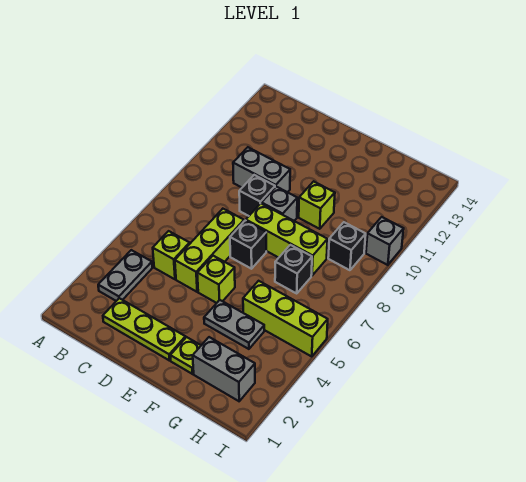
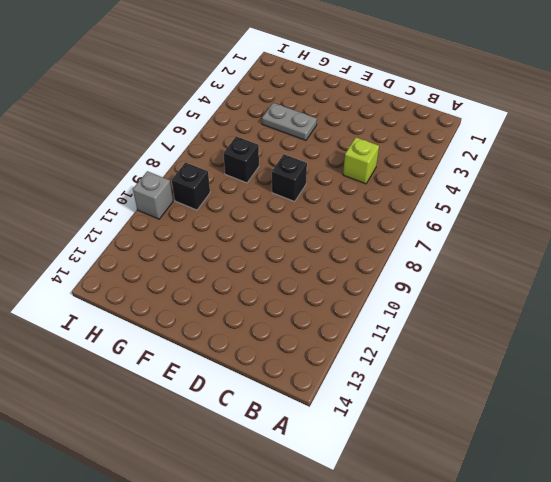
none -> grey plate B3:B4 level 1
none -> lime plate C2:E2 level 1
none -> grey brick C10:D10 level 1

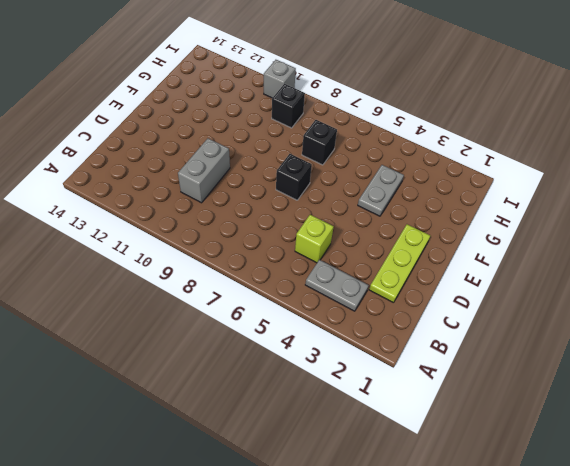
none -> lime brick D5:D7 level 1
none -> black brick D9 level 1
none -> lime brick E5 level 1

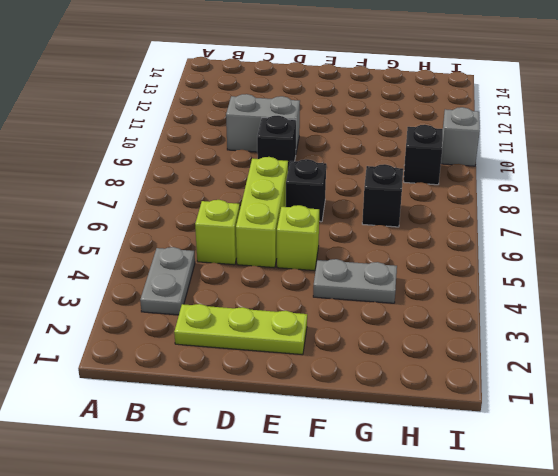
none -> lime brick E8:G8 level 1
none -> grey brick E9 level 1
none -> lime plate F2 level 1

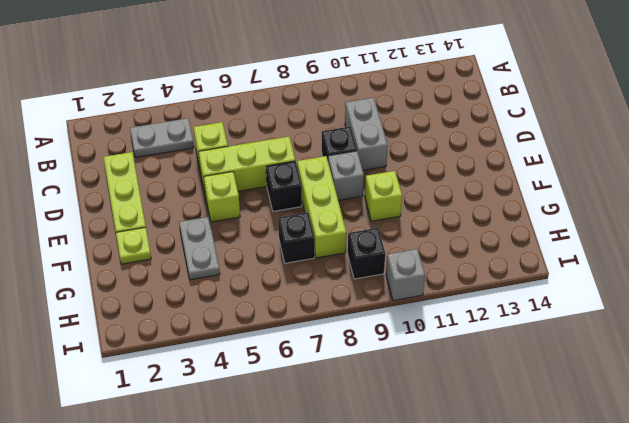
none -> grey brick G2:H2 level 1
none -> lime brick G5:I5 level 1

